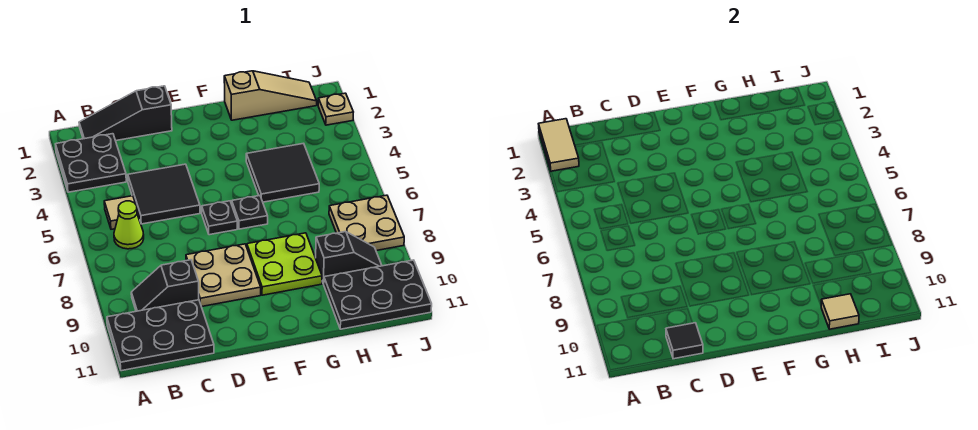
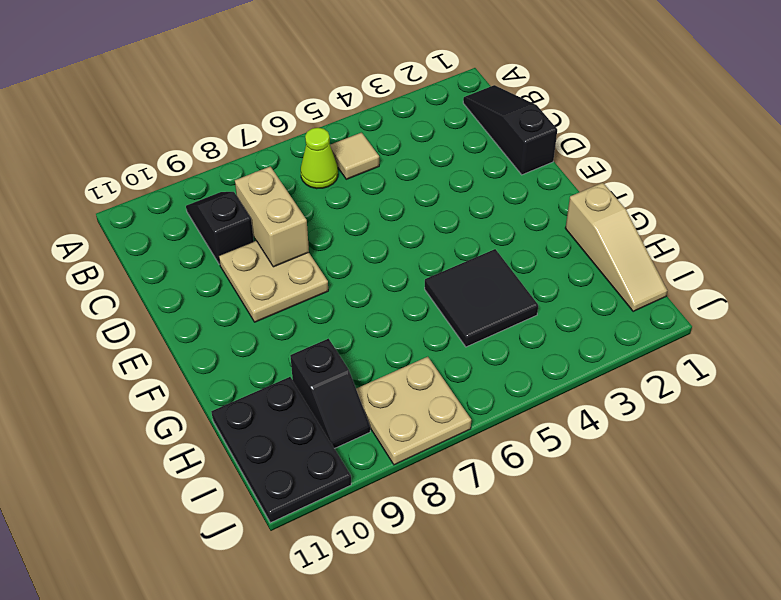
tan brick C8:D8 level 2 -> none
none -> black plate A2:B3 level 1
none -> black plate A10:C11 level 1
none -> black tile C4:D5 level 1

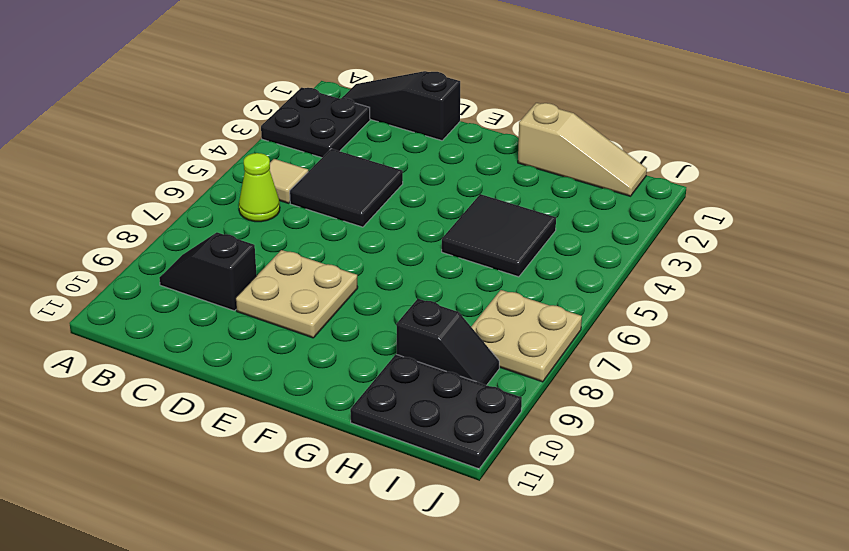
none -> black plate A10:C11 level 1
none -> black plate E6 level 1
none -> black plate F6 level 1

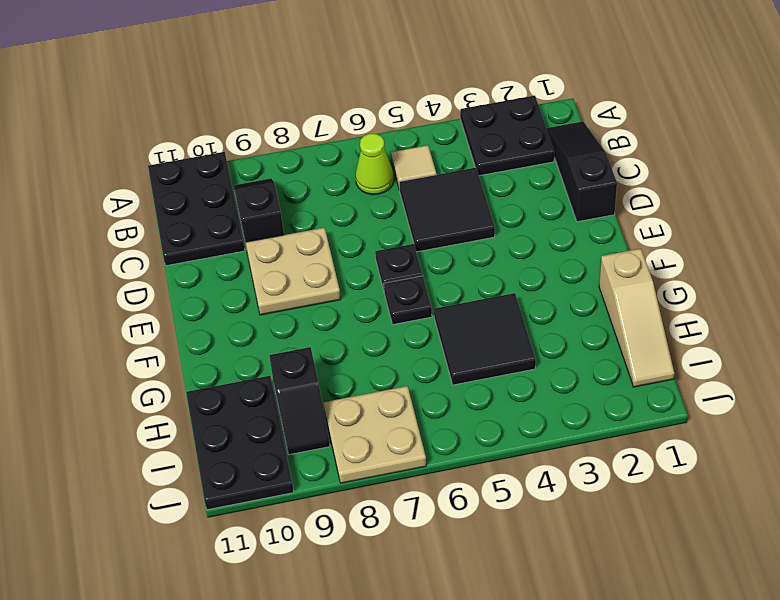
none -> lime plate F8:G9 level 1
none -> tan plate J2 level 1
none -> tan tile A1:A2 level 2

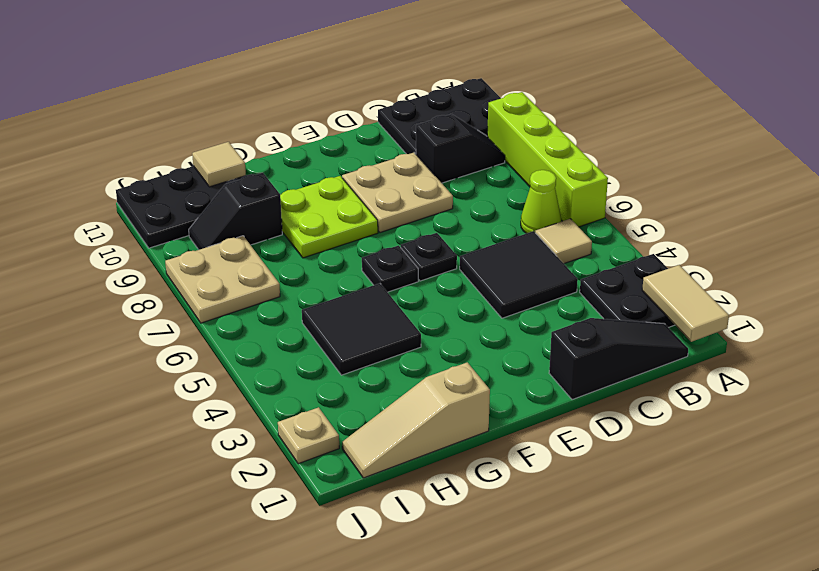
lime brick A6:A9 level 1 -> none
none -> black tile C11 level 2

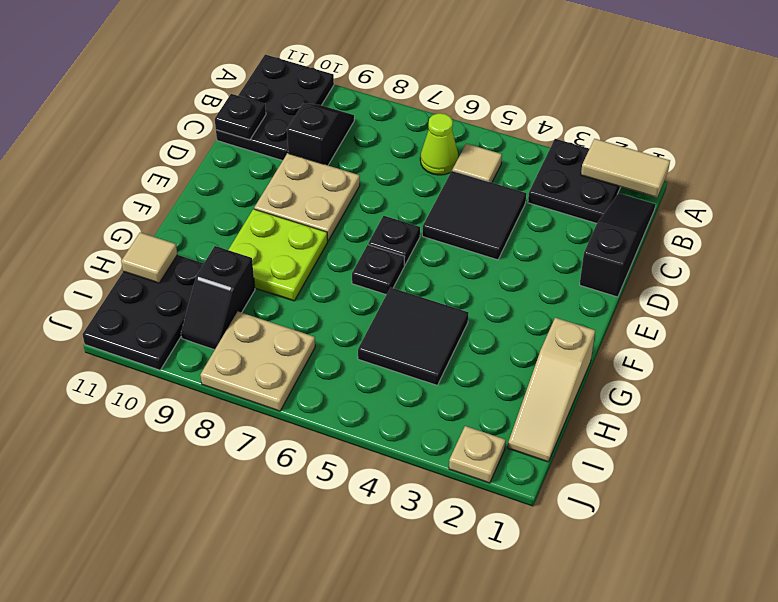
black plate C11 level 2 -> black tile C11 level 2

